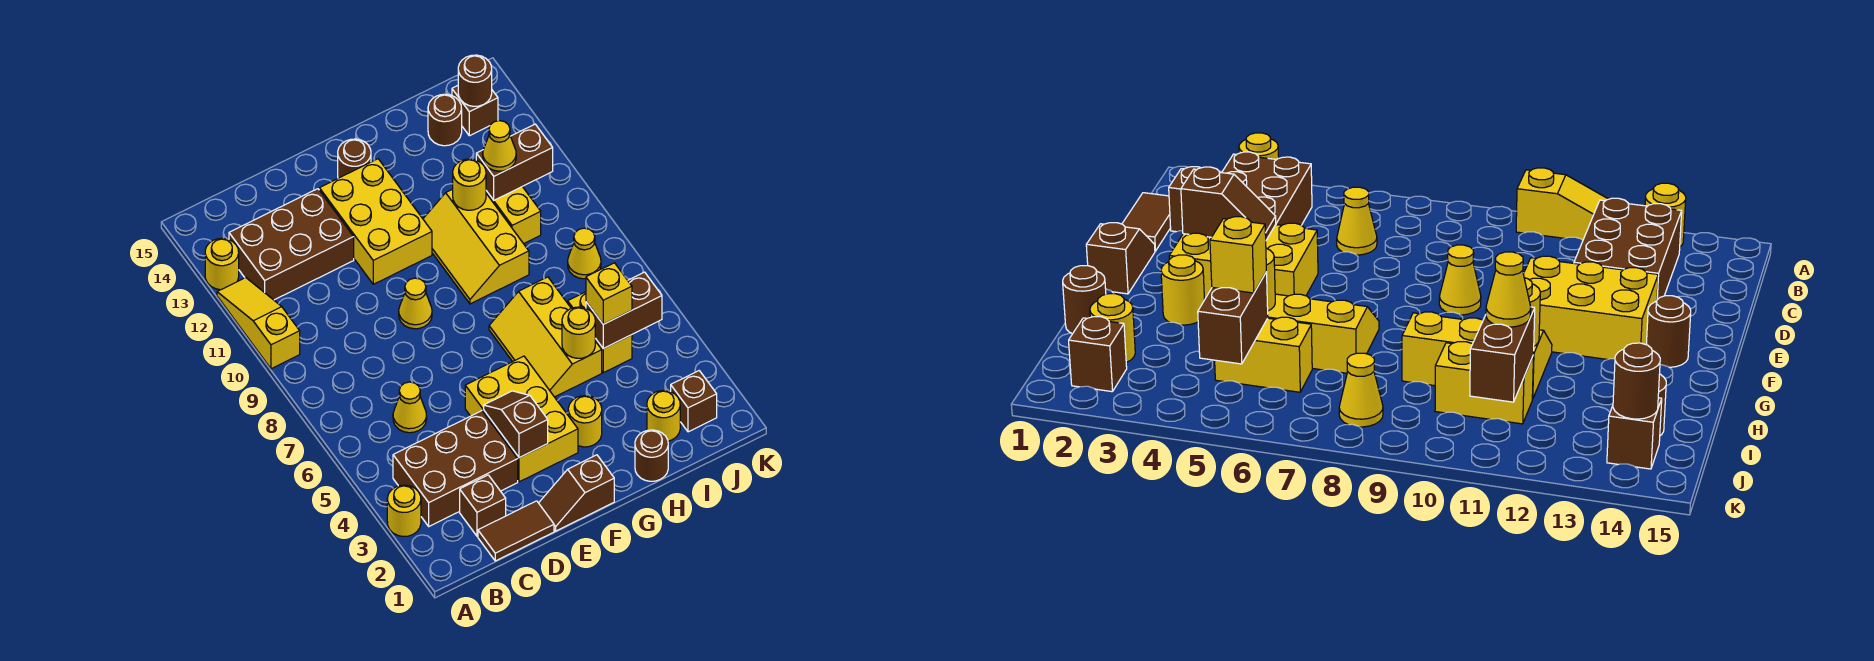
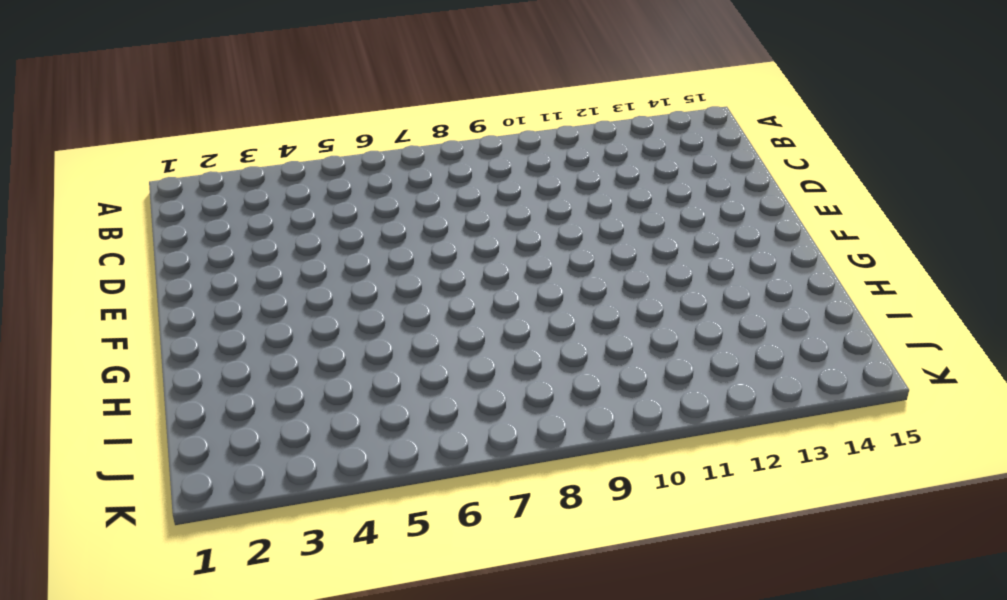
none -> yellow round brick A3 level 1
none -> yellow slope A10:A12 level 1 top 10
none -> yellow round brick A13 level 1
none -> brown brick B3:D4 level 1

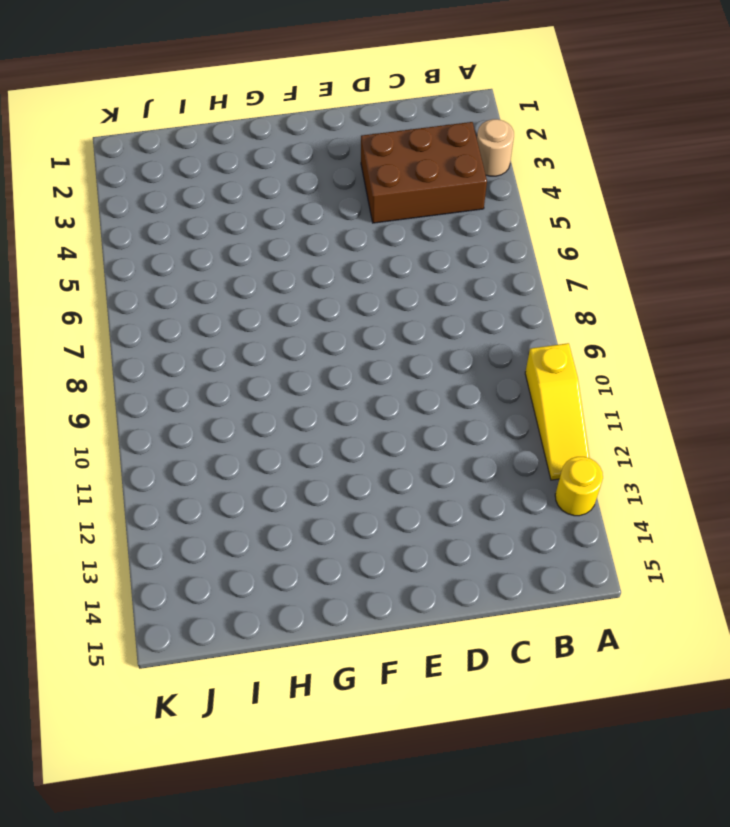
tan round brick A3 level 1 -> yellow round brick A3 level 1
none -> brown brick B12:D13 level 1
none -> brown tile C1:D1 level 1
none -> brown brick C2 level 1
none -> yellow cone C6 level 1

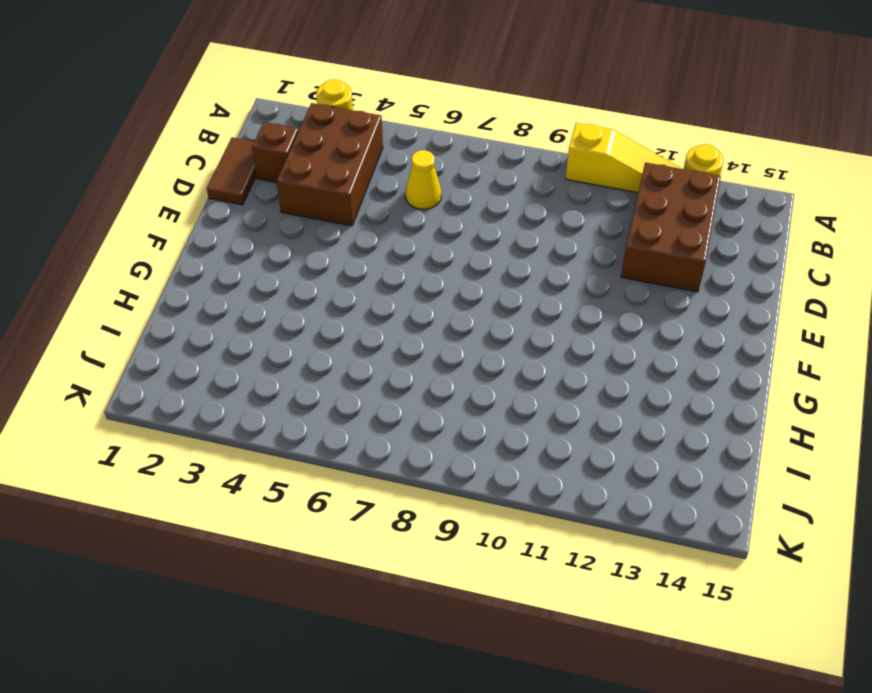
none -> brown slope E1:F1 level 1 top F
none -> yellow brick E3:F5 level 1
none -> yellow cone E9 level 1
none -> yellow brick E11:F13 level 1

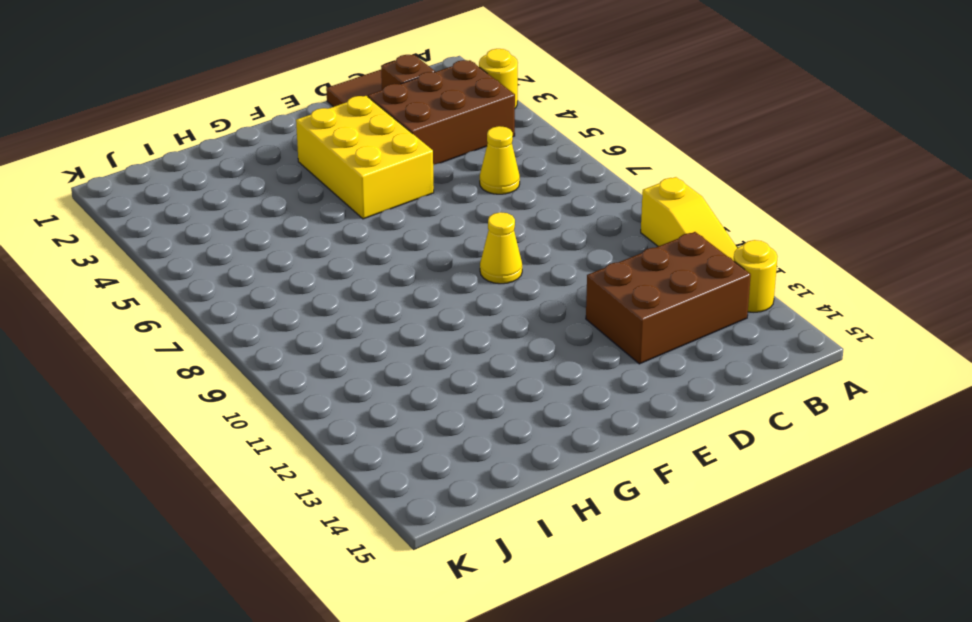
none -> brown slope E1:F1 level 1 top F
none -> yellow brick E11:F13 level 1
none -> brown round brick F14 level 1
none -> yellow round brick G3 level 1

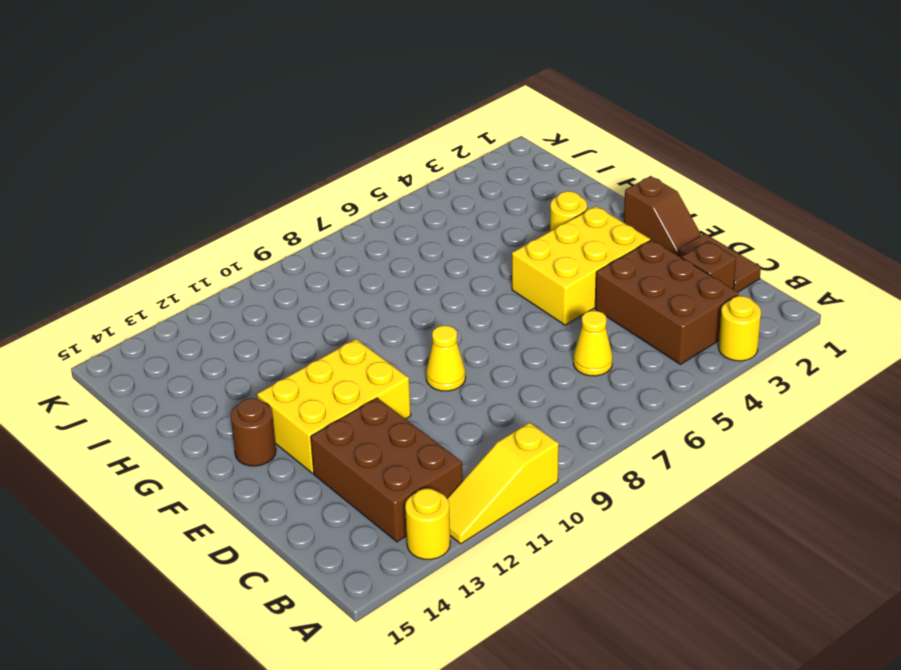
none -> yellow slope G5:H7 level 1 top H
none -> yellow slope G9:H11 level 1 top H
none -> brown round brick H1 level 1
none -> yellow round brick I2 level 1

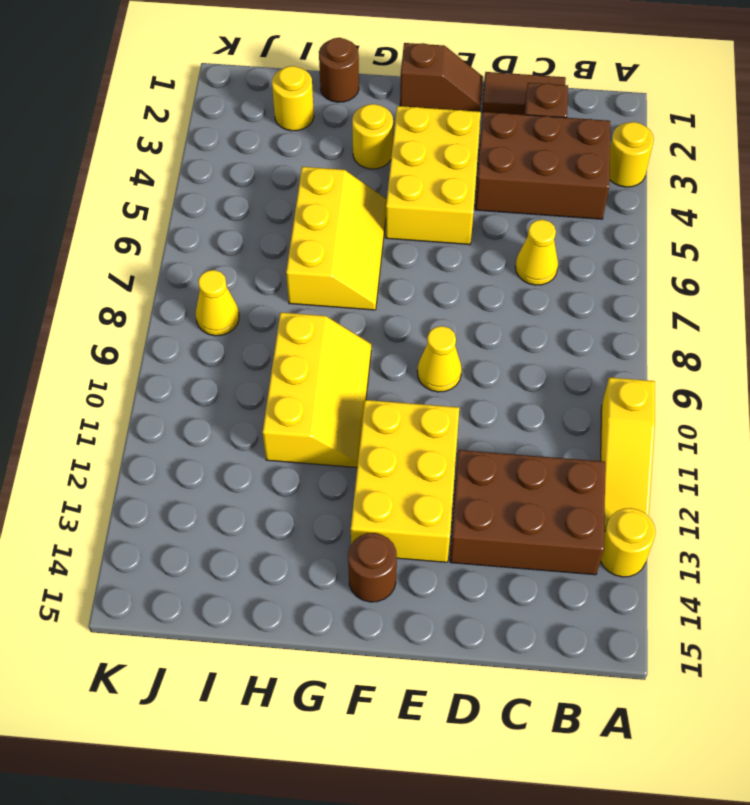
none -> yellow brick I5:I6 level 1
none -> yellow brick I10:I11 level 1
none -> brown round brick I14 level 1
none -> brown brick J2 level 1

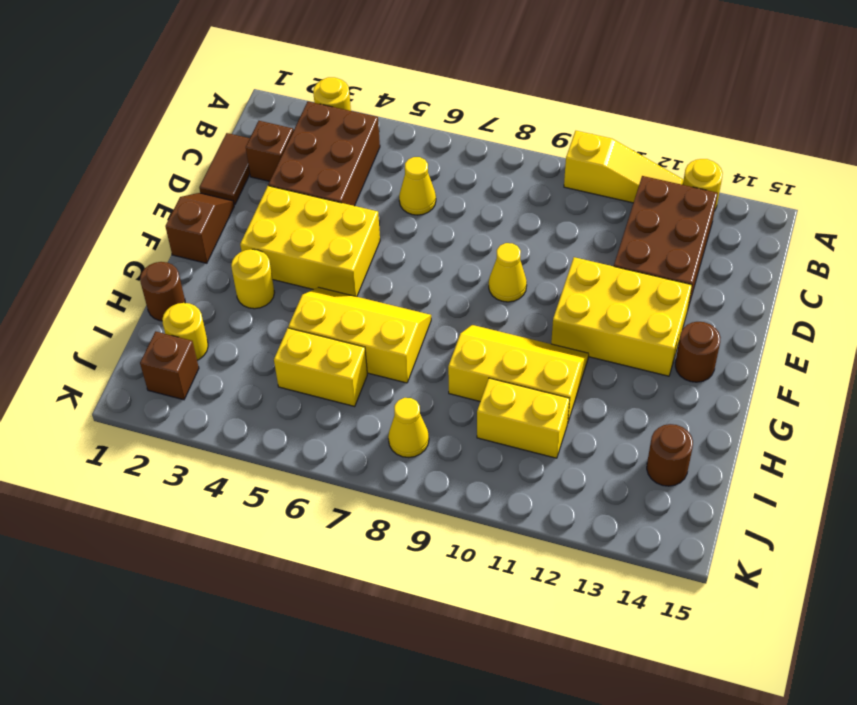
none -> brown brick J14 level 1
none -> brown slope E3:E4 level 2 top 3
none -> yellow round brick H5 level 2
none -> yellow round brick H11 level 2

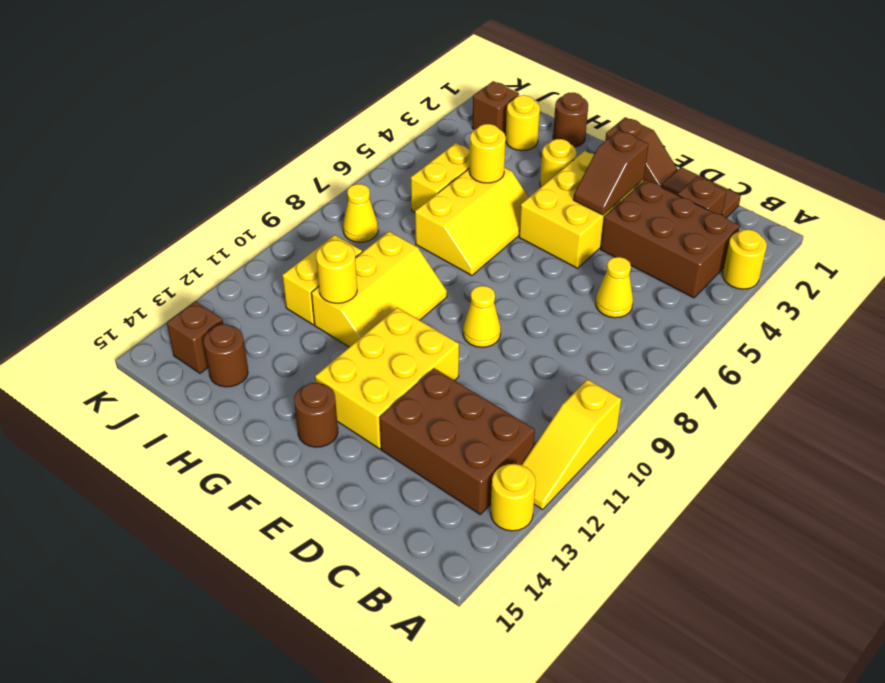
none -> brown brick I5:J5 level 2
none -> brown brick I11:J11 level 2
none -> brown round brick J14 level 2
none -> yellow brick I5 level 3

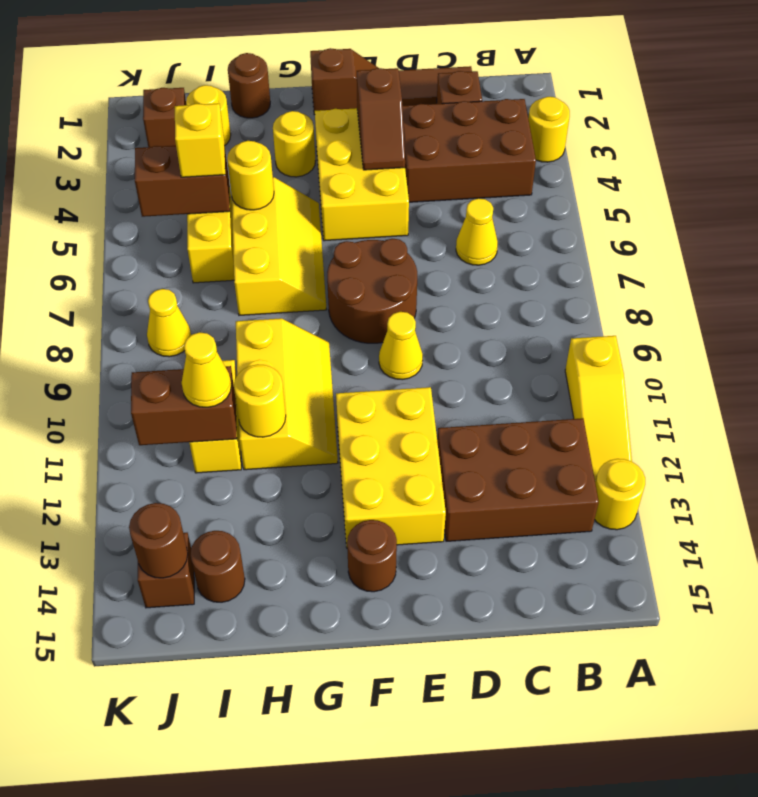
brown round brick E7:F8 level 1 -> none

